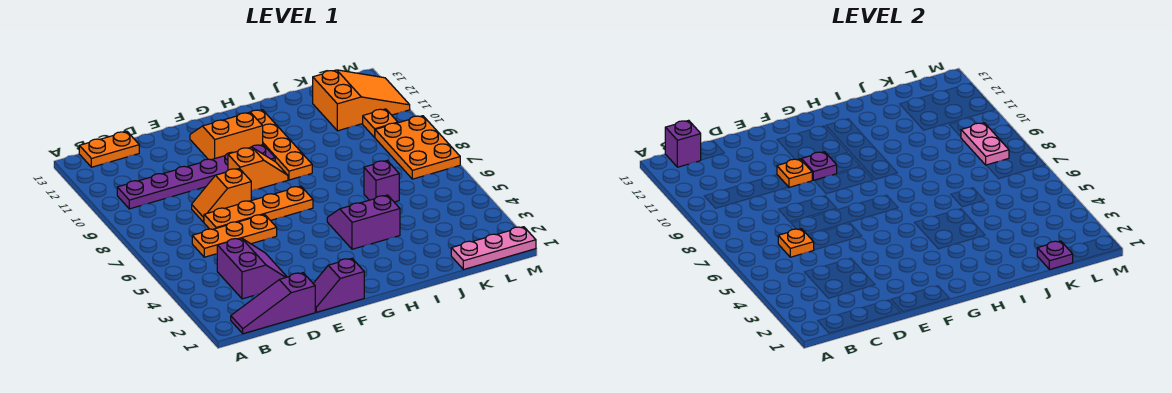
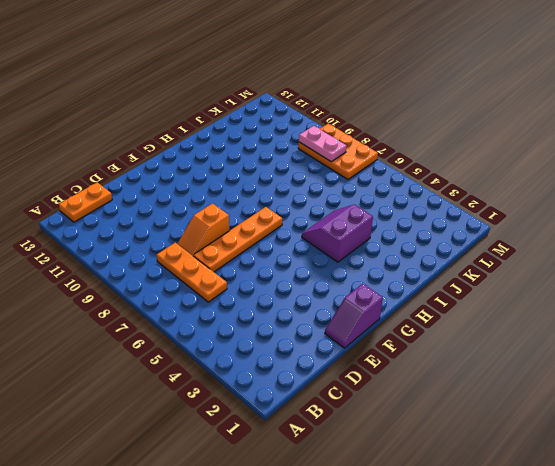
orange plate C6:C8 level 1 -> orange plate C6:E6 level 1
none -> purple slope B1:D1 level 1 top D
none -> purple plate B10:G10 level 1
none -> purple slope C3:D4 level 1 top C

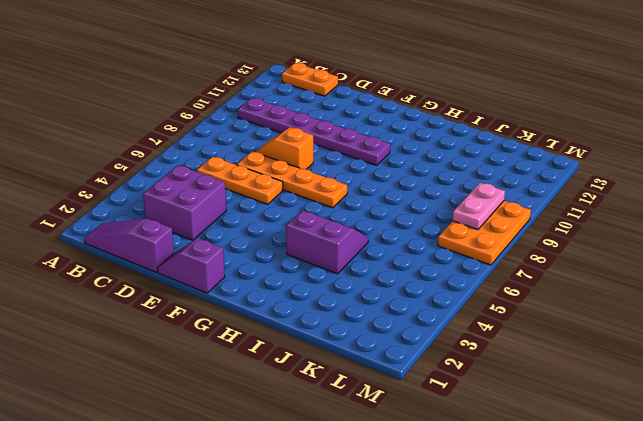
purple brick C3:D4 level 1 -> purple slope C3:D4 level 1 top C
none -> orange slope F9:G9 level 1 top F
none -> orange slope F11:G12 level 1 top 11
none -> orange plate H9:H12 level 1

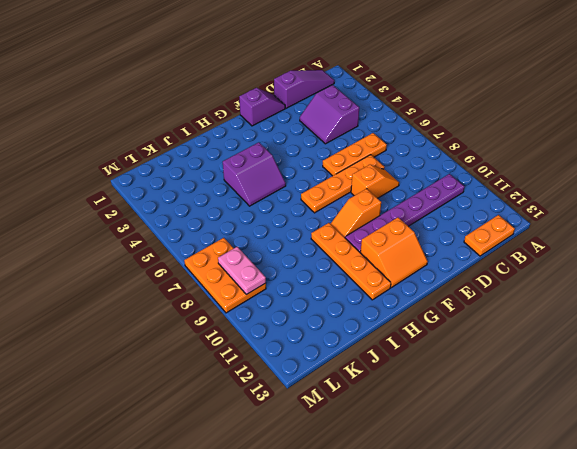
none -> purple brick J6 level 1
none -> pink plate K1:M1 level 1
none -> orange slope K11:M12 level 1 top K

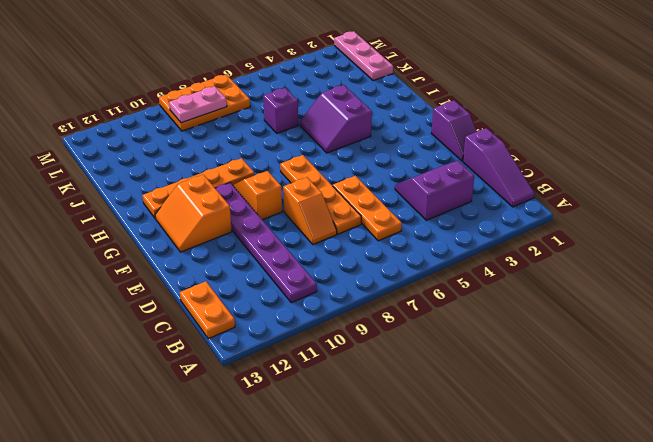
none -> orange slope K11:M12 level 1 top K
none -> orange plate L10 level 1
none -> purple brick B13 level 2

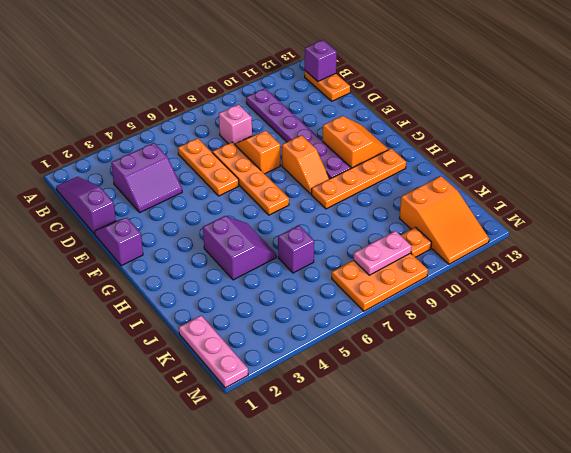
pink brick C8 level 1 -> none
none -> orange plate C6 level 2
none -> orange plate E10 level 2
none -> purple plate F10 level 2

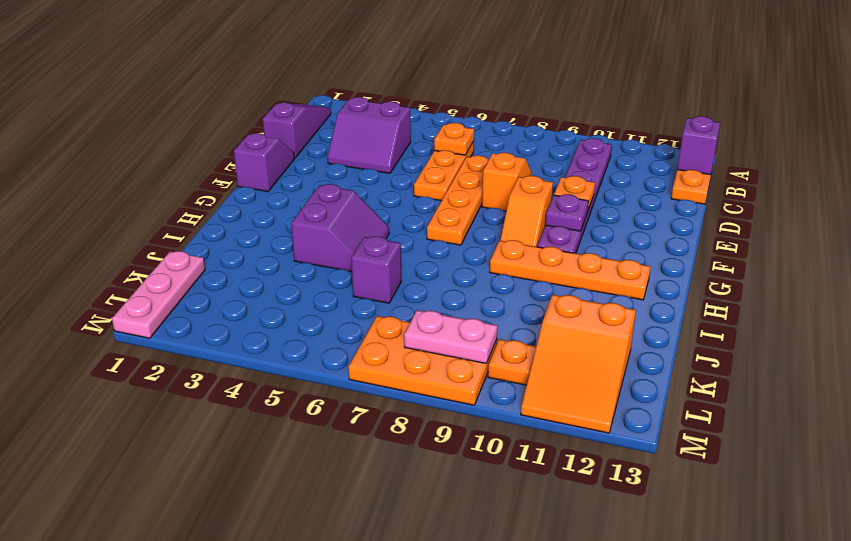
none -> orange slope F11:G12 level 1 top 11
none -> purple plate K1 level 2

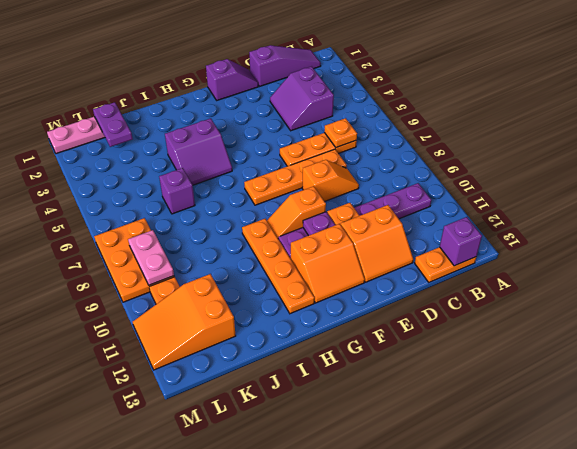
orange slope D11:E12 level 1 top 11 -> none
purple plate K1:K2 level 2 -> purple plate K1 level 2

